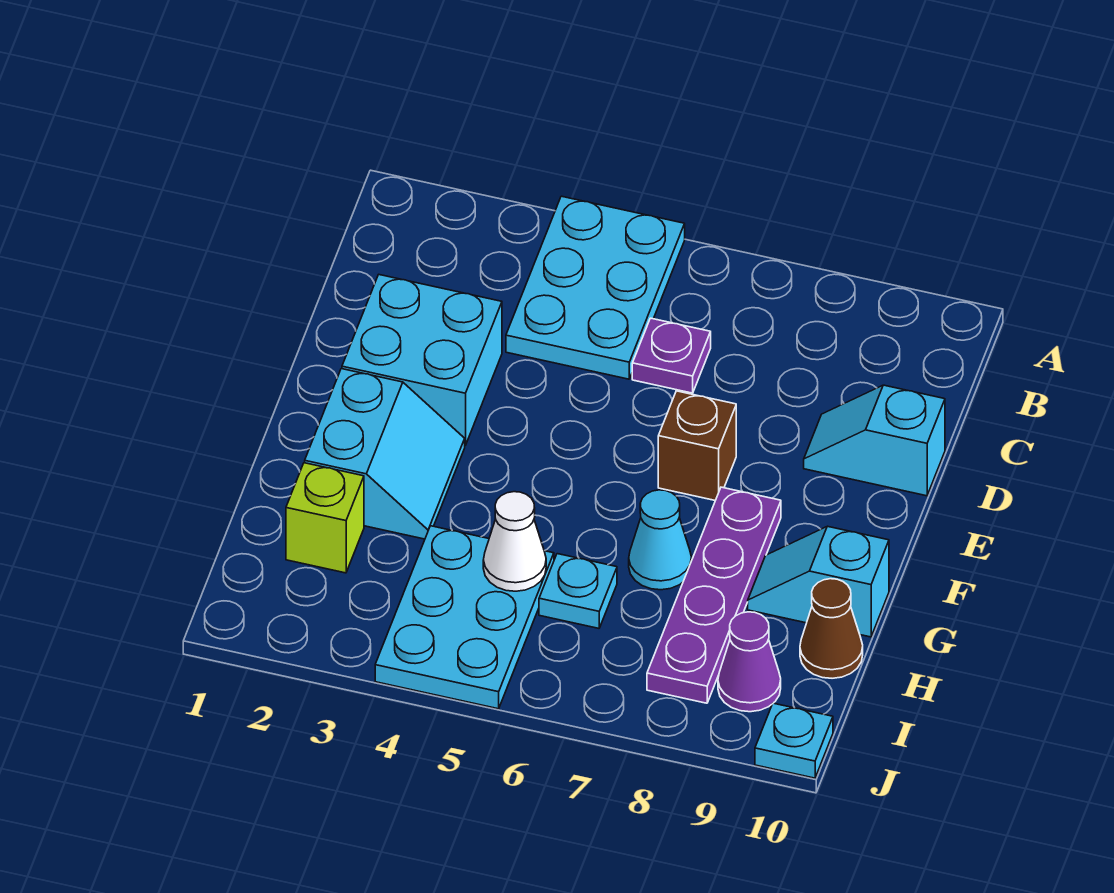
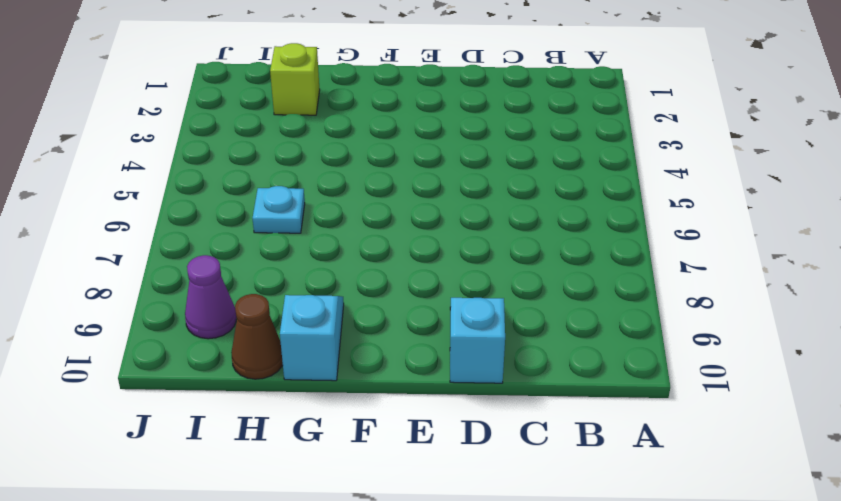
none -> cyan plate A4:C5 level 1
none -> purple plate C6 level 1
none -> cyan brick D2:E3 level 1

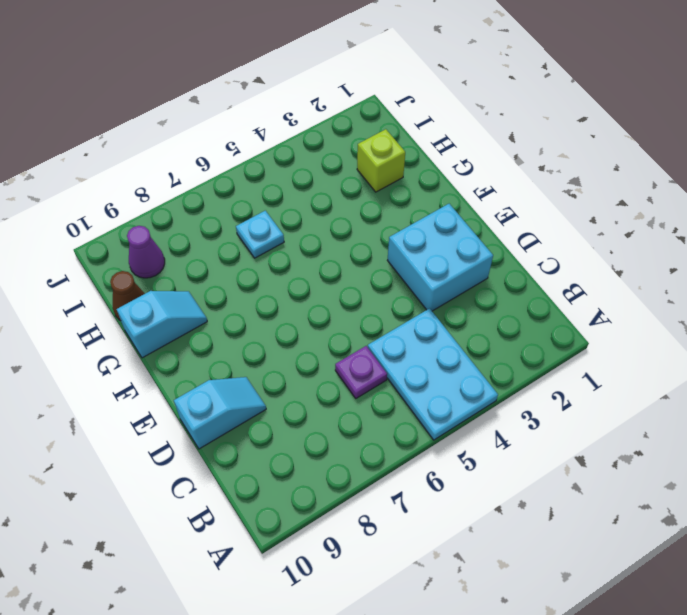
none -> brown brick E7 level 1
none -> cyan slope F2:G3 level 1 top 2
none -> purple plate F8:I8 level 1

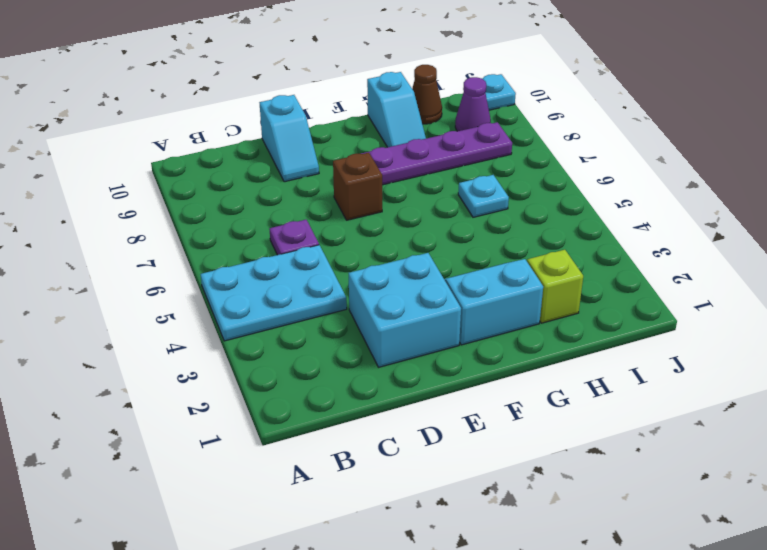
none -> cyan cone G7 level 1
none -> cyan plate H4:J5 level 1
none -> white cone H5 level 2

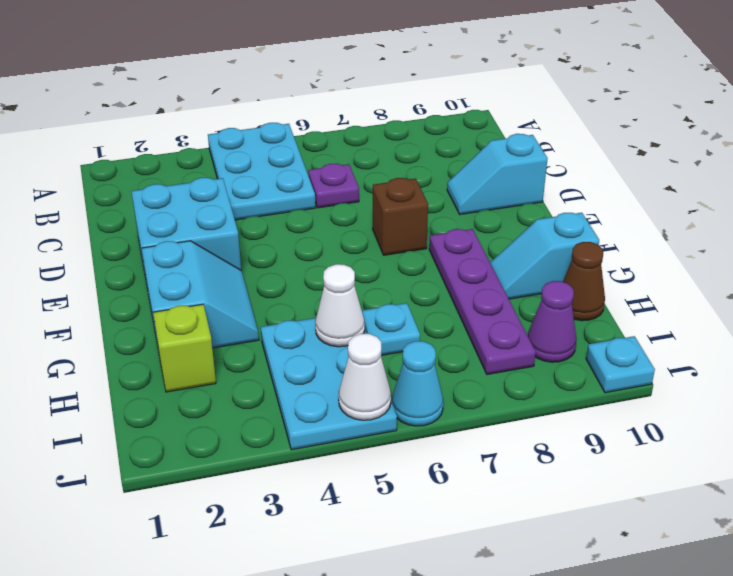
white cone J5 level 2 -> none
cyan cone J6 level 1 -> cyan cone G7 level 1

